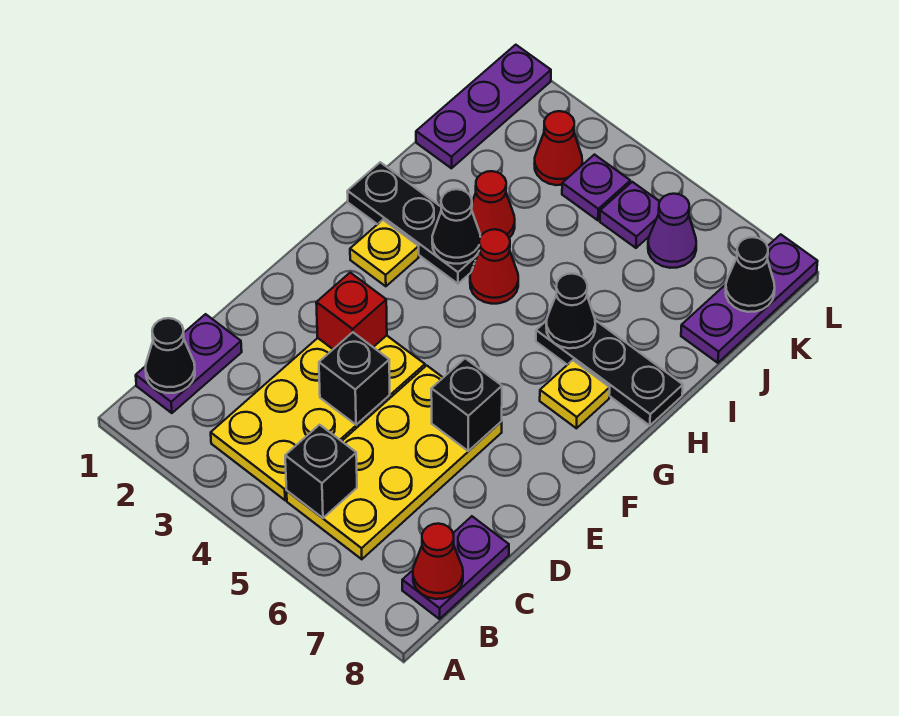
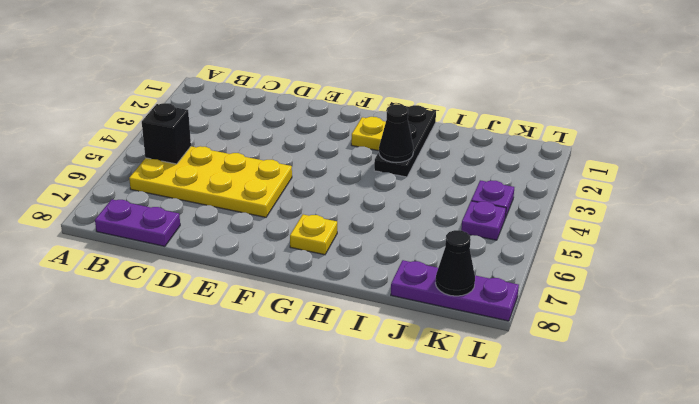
none -> purple plate B1:C1 level 1
none -> yellow plate B3:E4 level 1
none -> red cone H4 level 1

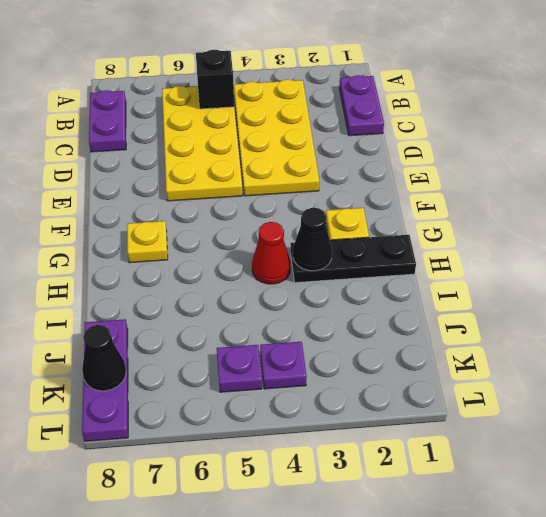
none -> black plate H6:H8 level 1
none -> red cone I3 level 1
none -> purple plate J1:L1 level 1

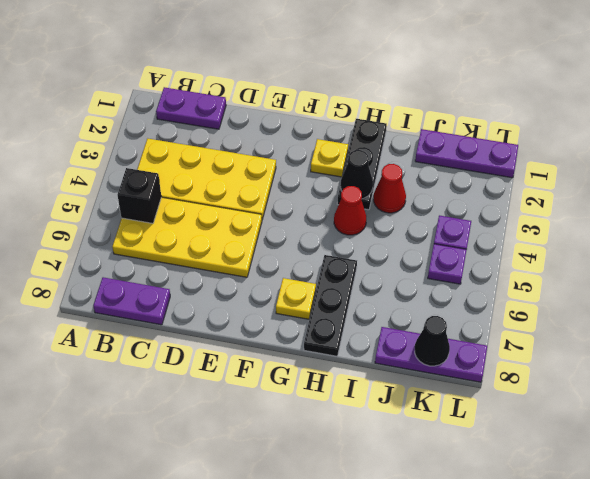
none -> red cone K3 level 1
none -> purple cone K6 level 1
none -> black cone B1 level 2

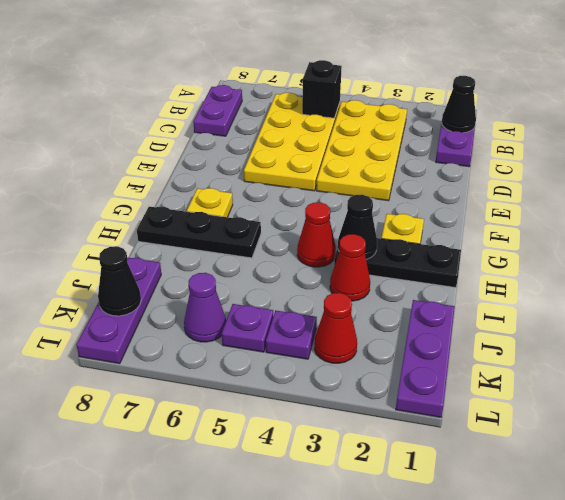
none -> red cone B8 level 2
none -> black brick D4 level 2
none -> red brick E3 level 2

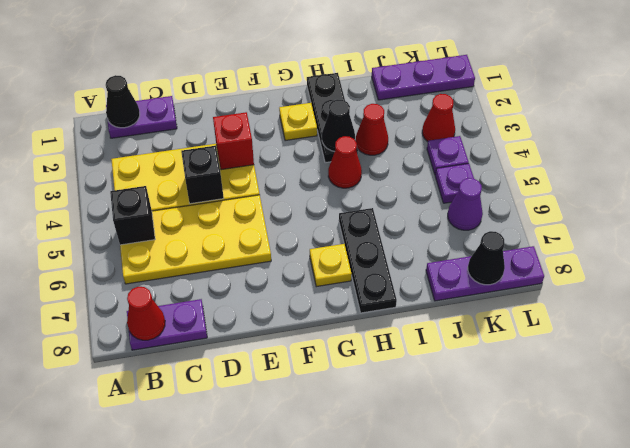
none -> black brick E6 level 2
none -> black cone H6 level 2

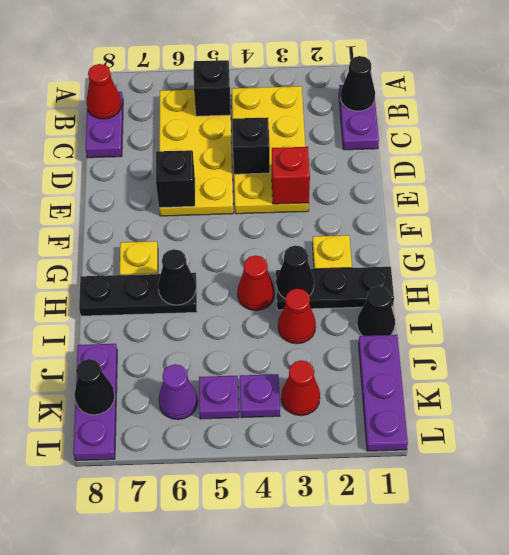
black cone I1 level 1 -> none

